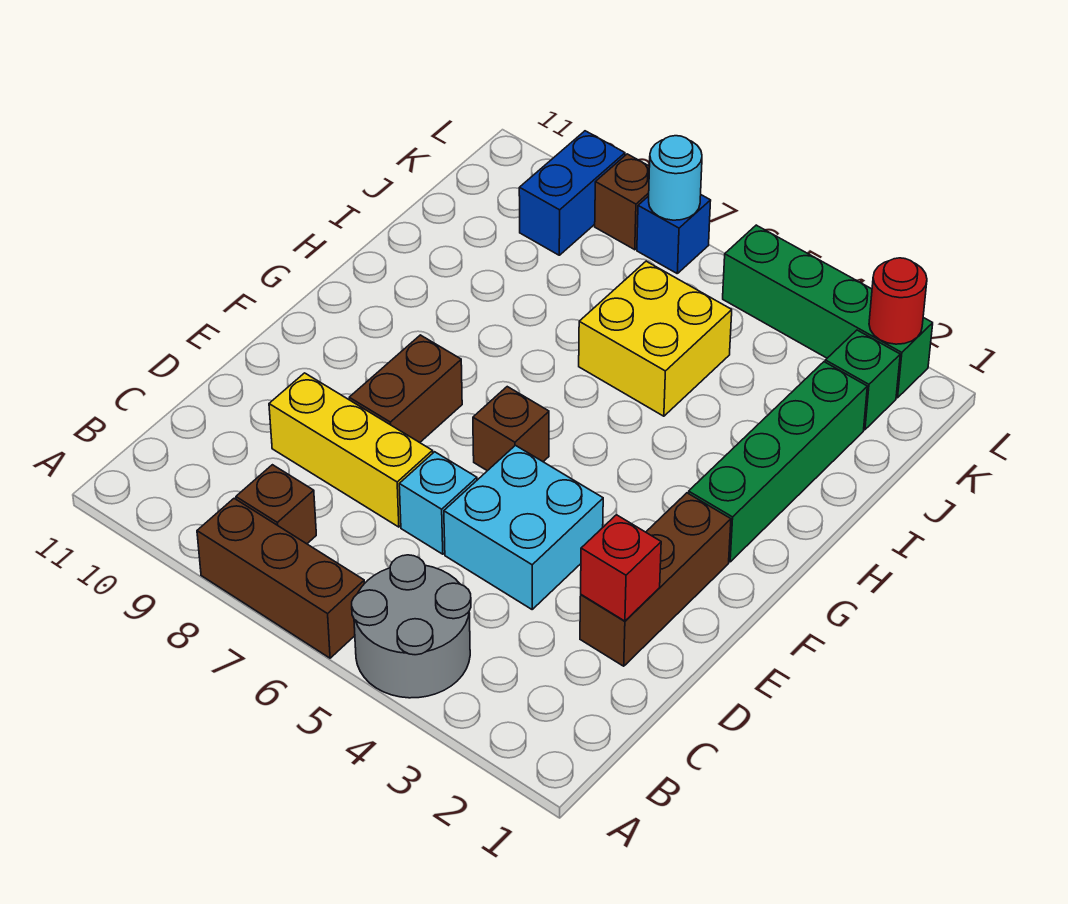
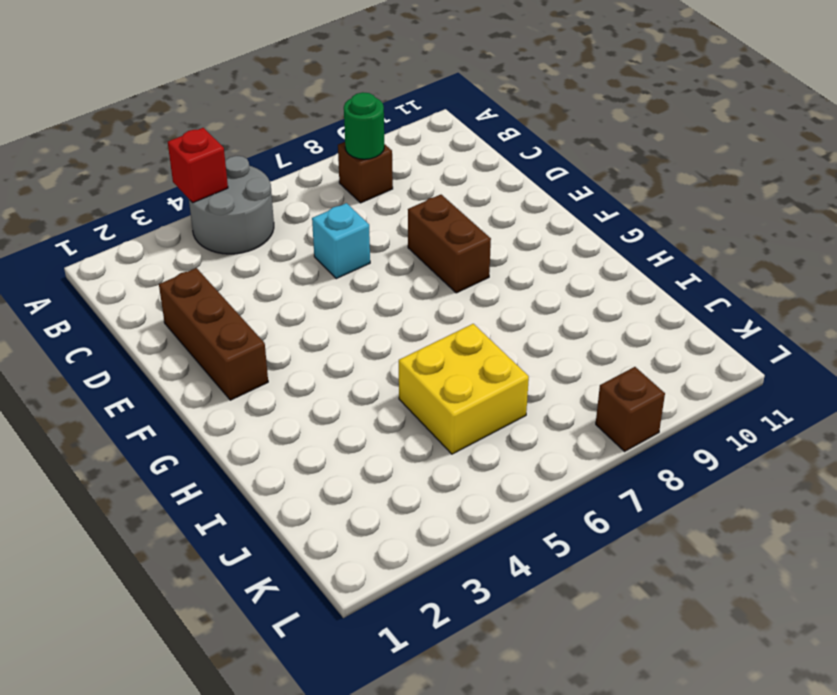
red brick A4 level 2 -> red brick D2 level 2
green round brick B8 level 2 -> none
none -> brown brick A6:A8 level 1
none -> cyan brick D4:E5 level 1
none -> yellow brick D7:D9 level 1

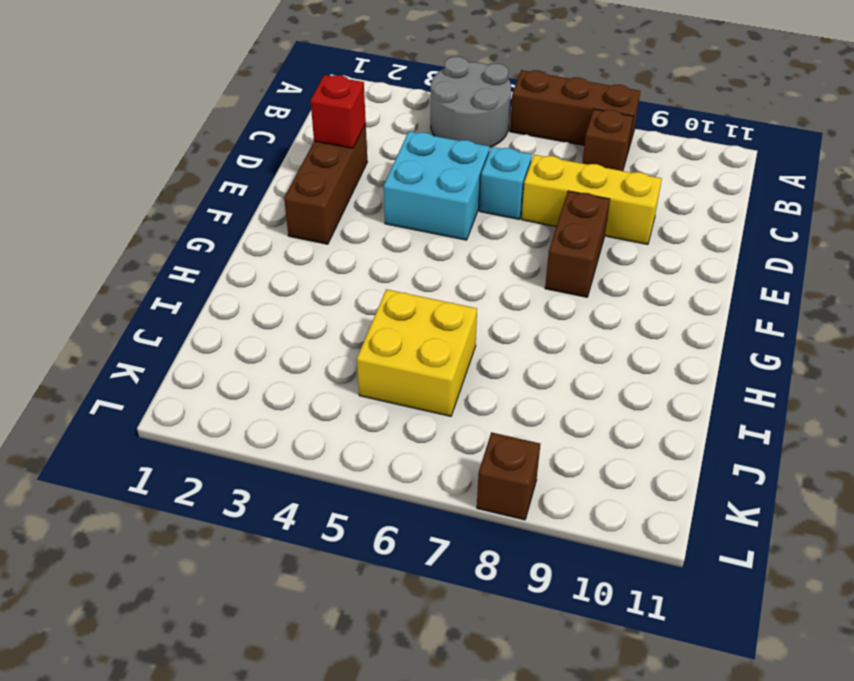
none -> brown brick F6 level 1
none -> green brick G2:J2 level 1
none -> green brick K2 level 1

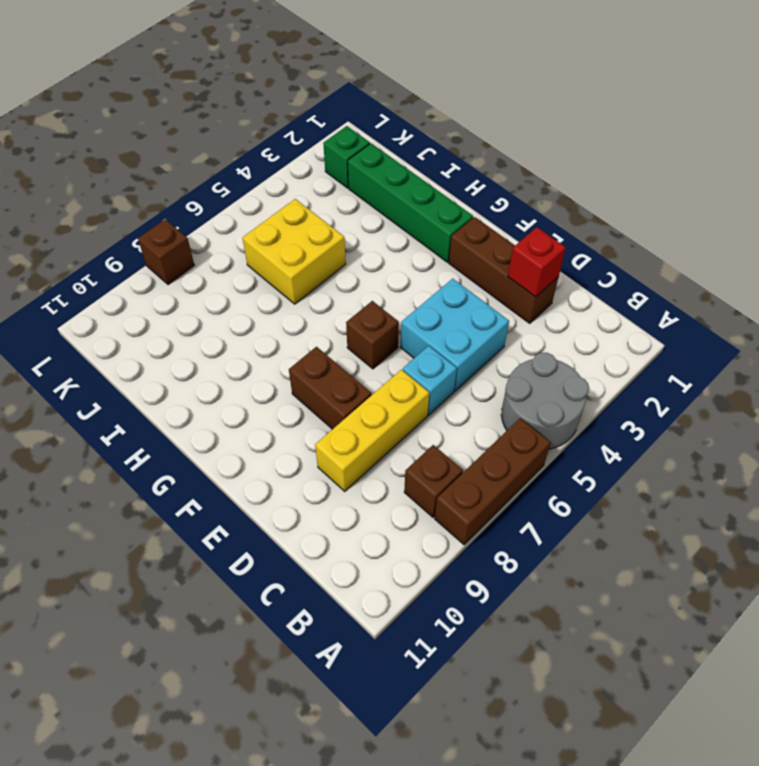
none -> blue brick K9:L9 level 1
none -> green brick L2:L5 level 1
none -> blue brick L7 level 1

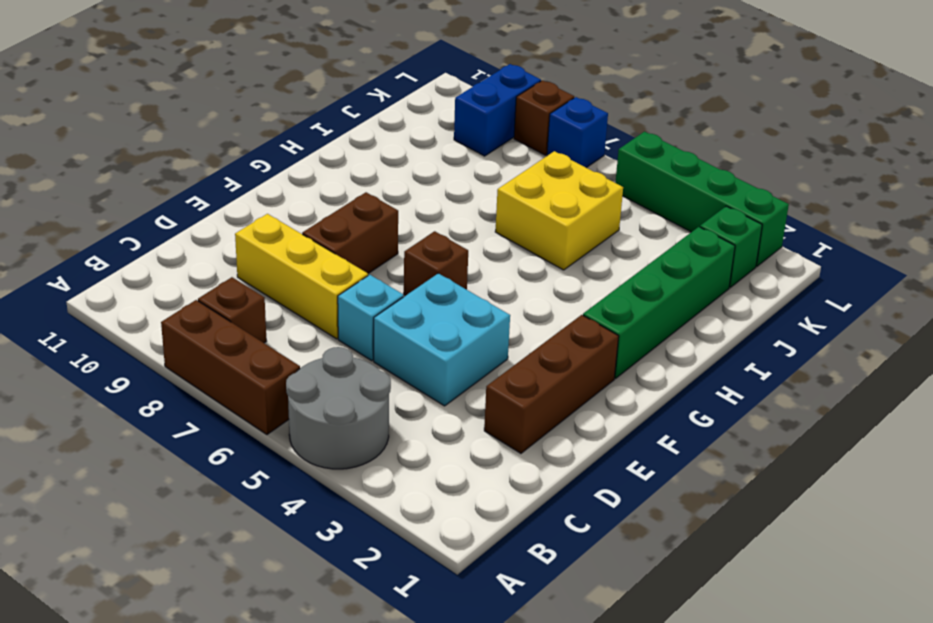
none -> red brick D2 level 2
none -> red round brick L2 level 2
none -> cyan round brick L7 level 2

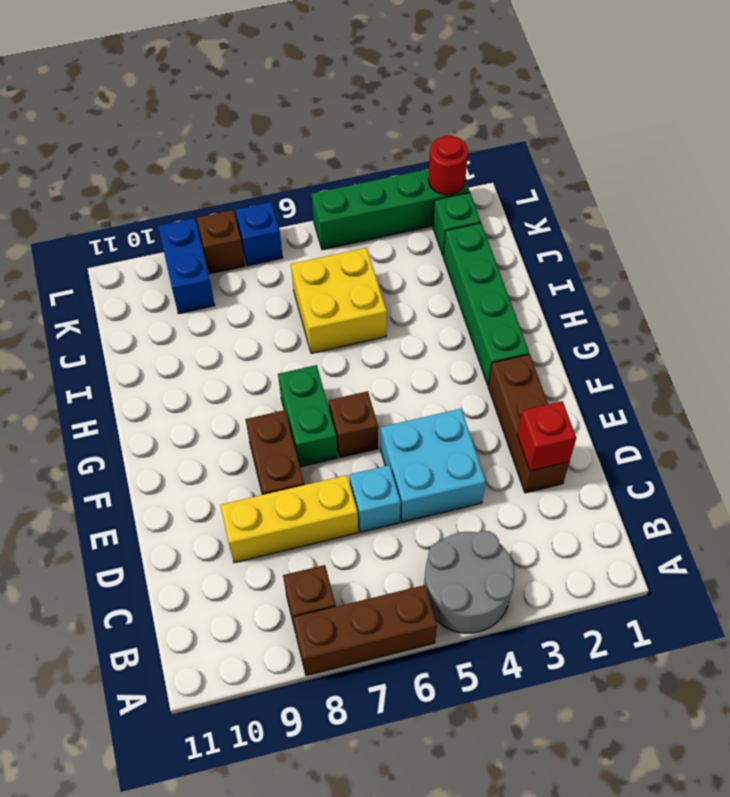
green brick F7:G7 level 1 -> none
none -> cyan round brick L7 level 2

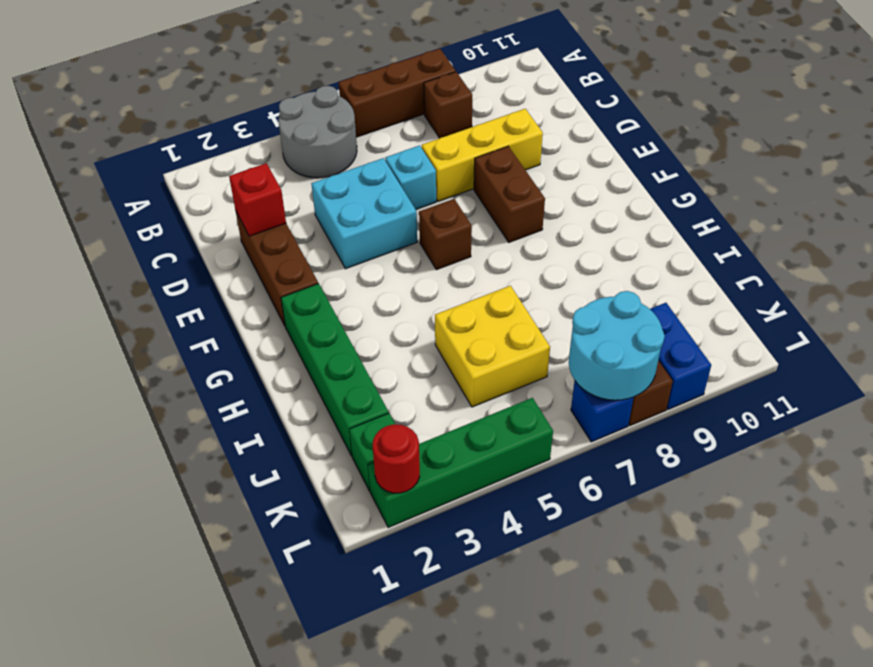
cyan round brick K7:L8 level 2 -> cyan round brick L7 level 2

